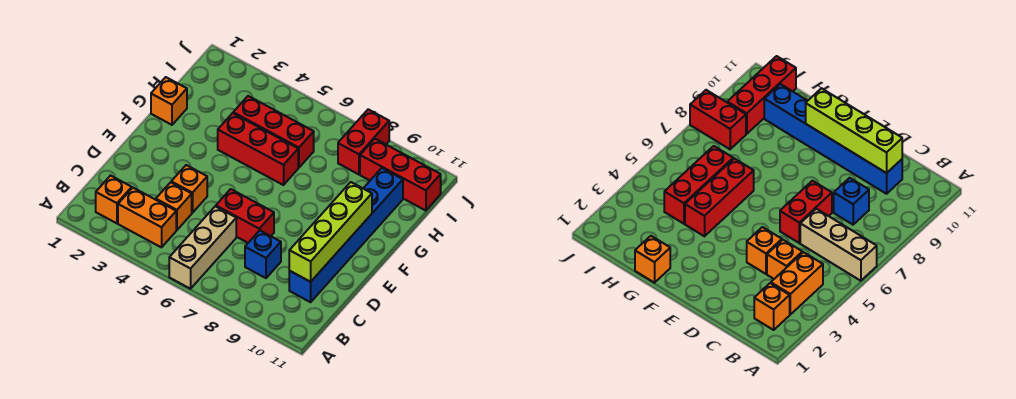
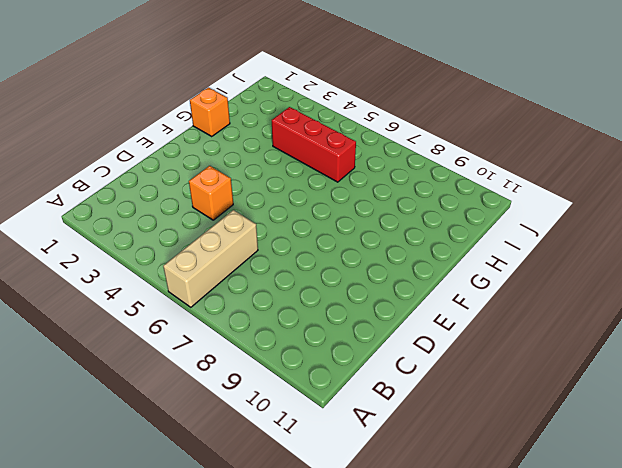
none -> orange brick B2 level 1
none -> orange brick B3:B4 level 1
none -> orange brick C4 level 1

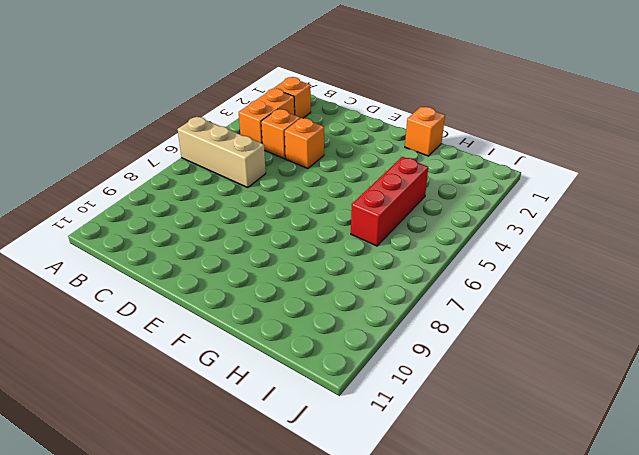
none -> blue brick C8 level 1
none -> blue brick C10:H10 level 1
none -> red brick D6:D7 level 1

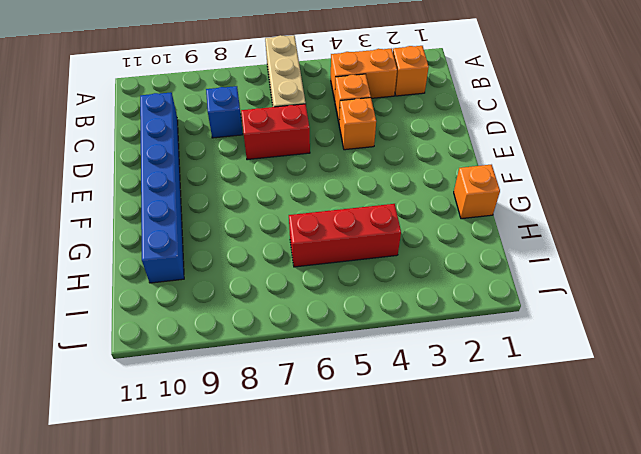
none -> red brick G4:G6 level 1
none -> red brick I8:J8 level 1
none -> red brick I9:I11 level 1

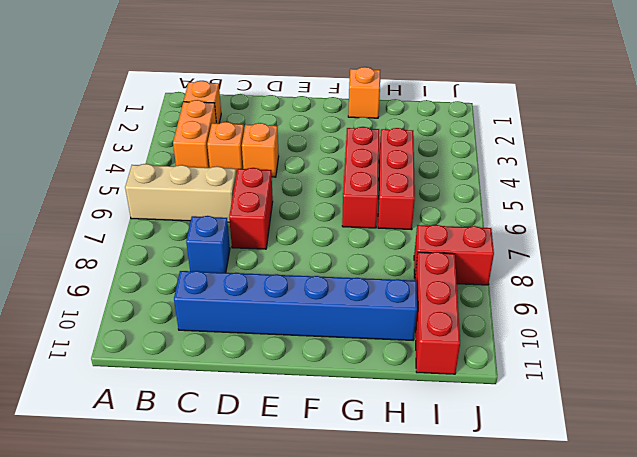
none -> lime brick C10:F10 level 2

